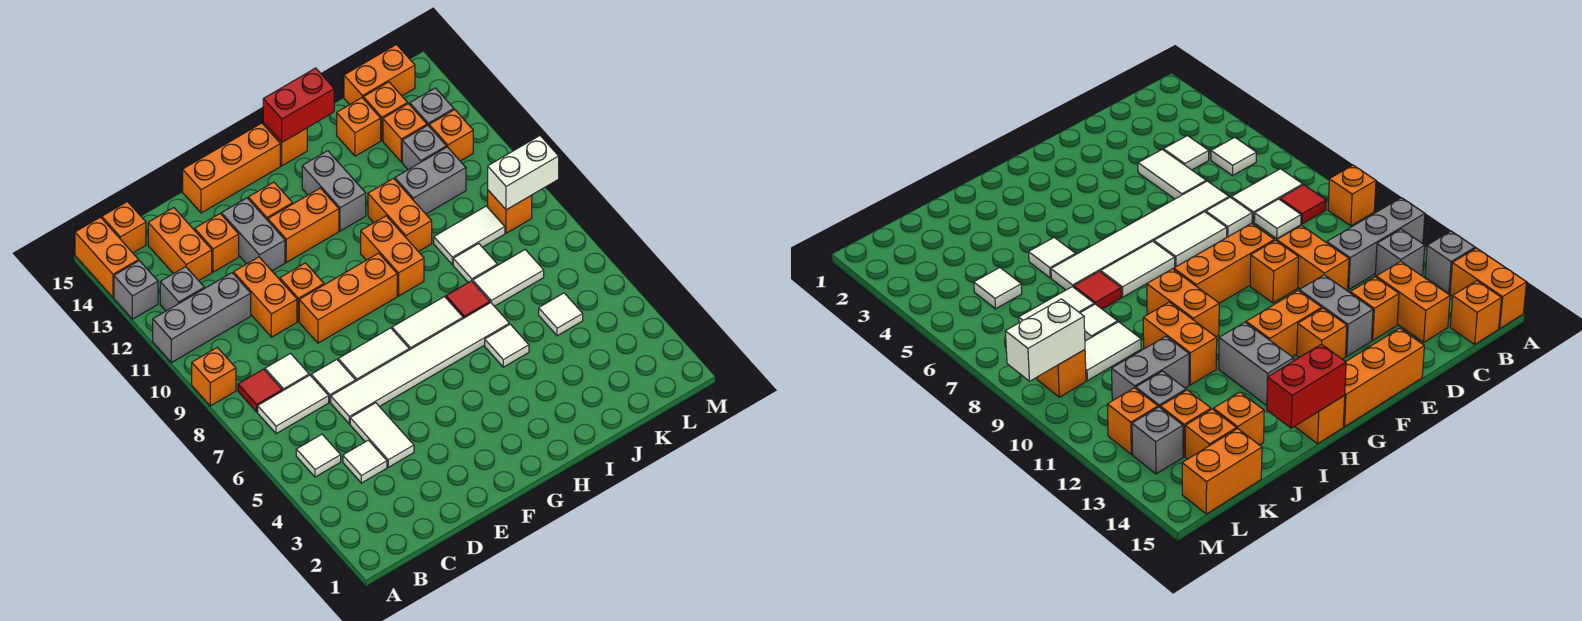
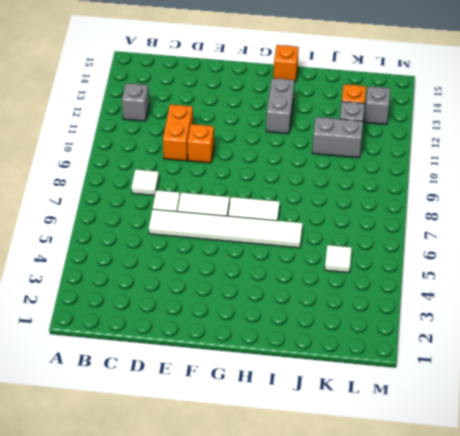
none -> orange brick A9 level 1
none -> grey brick A11:C11 level 1
none -> grey brick A13 level 1
none -> orange brick A14:A15 level 1

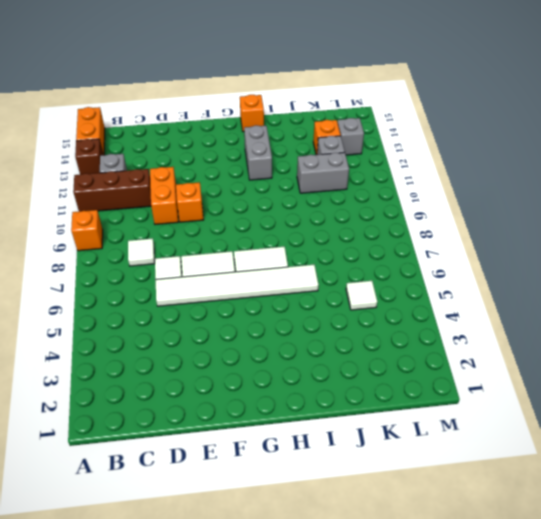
brown brick A11:C11 level 1 -> grey brick A11:C11 level 1
brown brick A13 level 1 -> grey brick A13 level 1
none -> white tile B5 level 1
none -> white tile B7:C7 level 1
none -> red tile B8 level 1
none -> orange brick B15 level 1

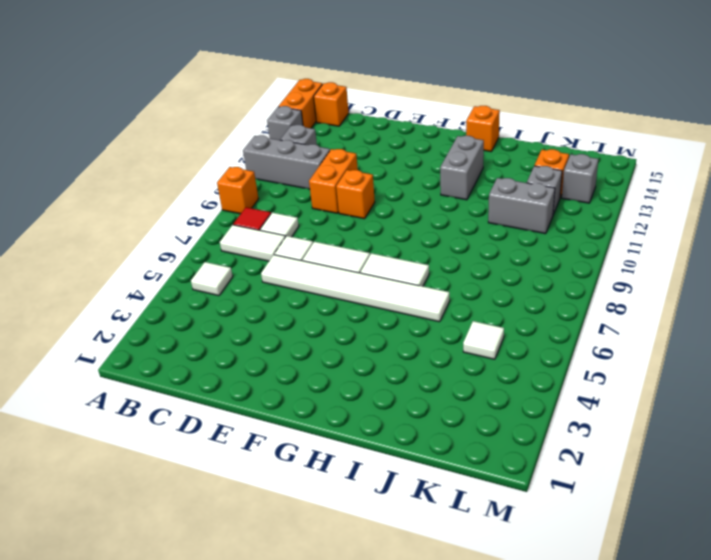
none -> white tile C4 level 1
none -> orange brick C13:C14 level 1
none -> white tile D4:D5 level 1
none -> orange brick D13 level 1

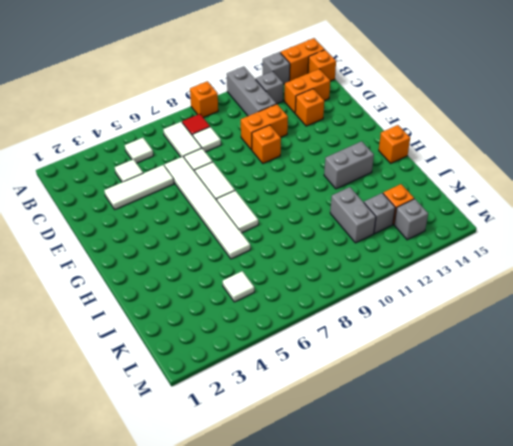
white tile D3:D5 level 1 -> white tile D4:D5 level 1
none -> orange brick E9:G9 level 1
none -> grey brick E12:E13 level 1
none -> orange brick E15:G15 level 1
none -> orange brick F12:G12 level 1

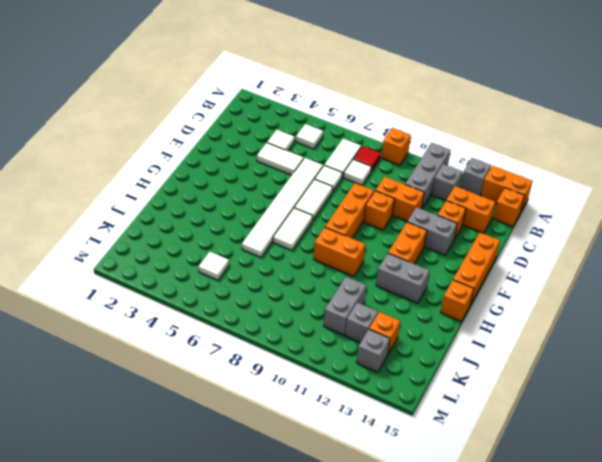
none -> orange brick F13 level 1
none -> white tile I5 level 1
none -> red tile I7 level 1
none -> orange brick I10:I11 level 1

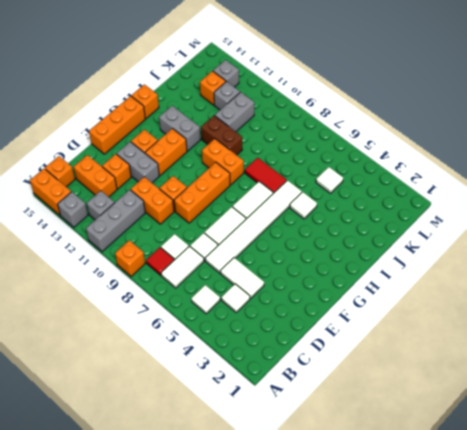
red tile I7:I8 level 1 -> red tile I7 level 1
brown brick I10:I11 level 1 -> orange brick I10:I11 level 1
none -> white tile J7:K7 level 1
none -> white tile J8 level 1
none -> white tile J9:K9 level 1
none -> orange brick J14 level 1

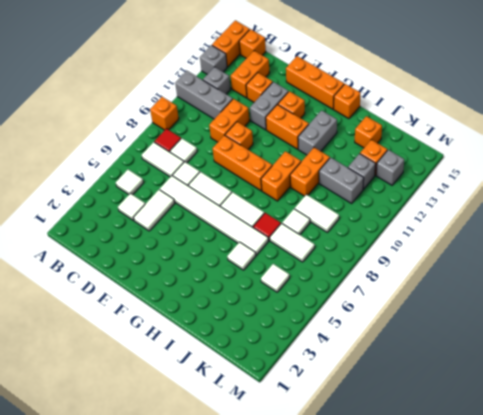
none -> orange brick K14 level 1
none -> orange brick K15:L15 level 1
none -> orange brick L9 level 1
none -> orange brick L12 level 1

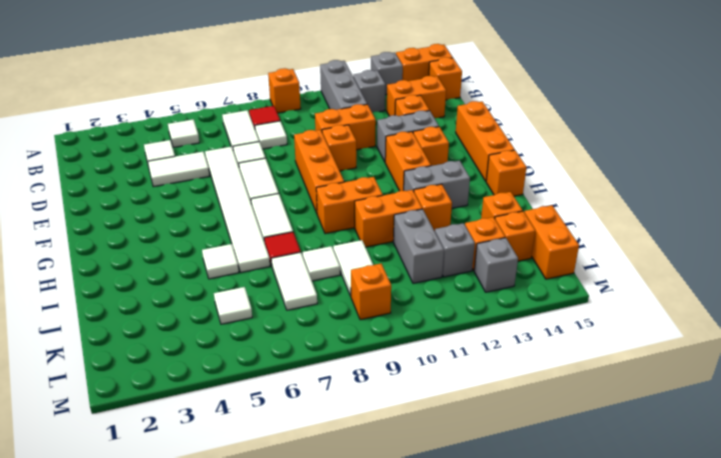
orange brick I12 level 1 -> orange brick L12 level 1
none -> red brick H15:I15 level 2
none -> white brick L9:M9 level 2

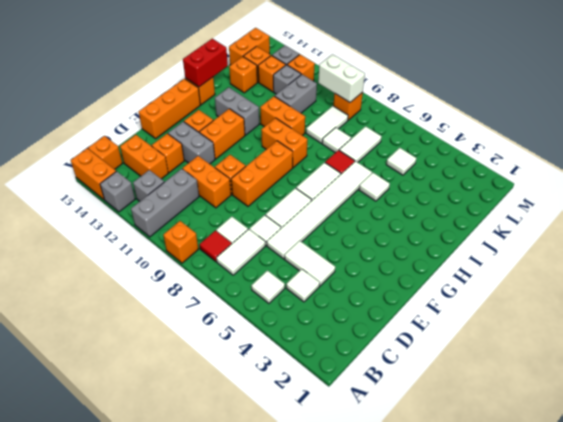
white brick L9:L10 level 2 -> white brick L9:M9 level 2

